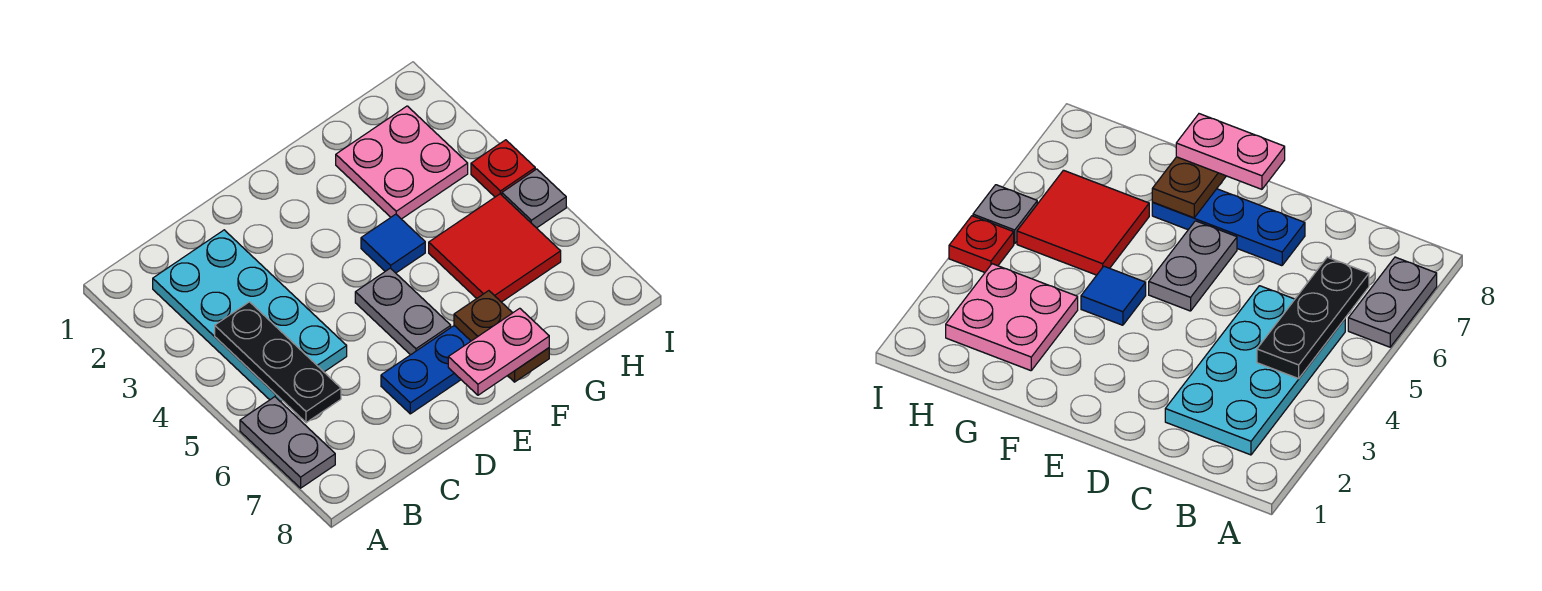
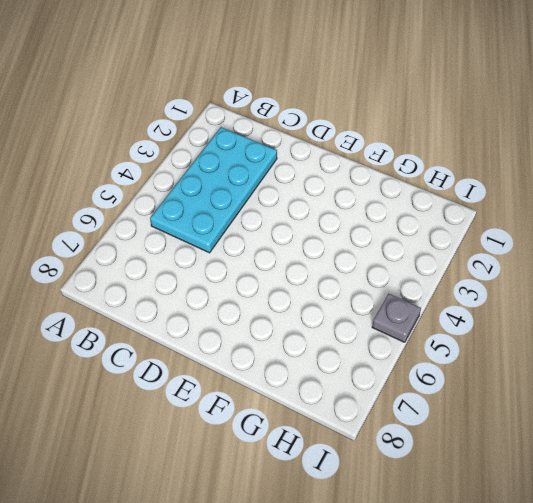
none -> grey plate A6:A7 level 1
none -> blue plate D7:F7 level 1
none -> grey plate E5:E6 level 1

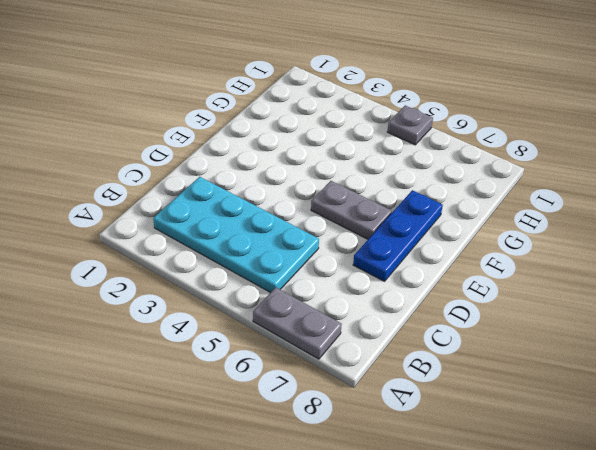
none -> blue tile F4 level 1
none -> pink plate G2:H3 level 1
none -> red tile G5:H6 level 1

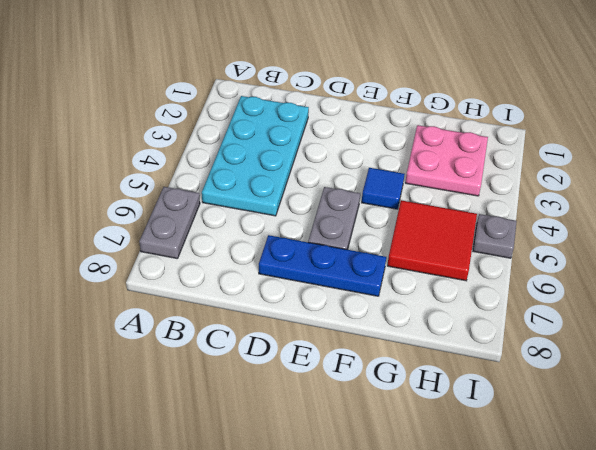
none -> red plate I4 level 1
none -> black plate B4:B6 level 2
none -> brown plate F7:F8 level 2

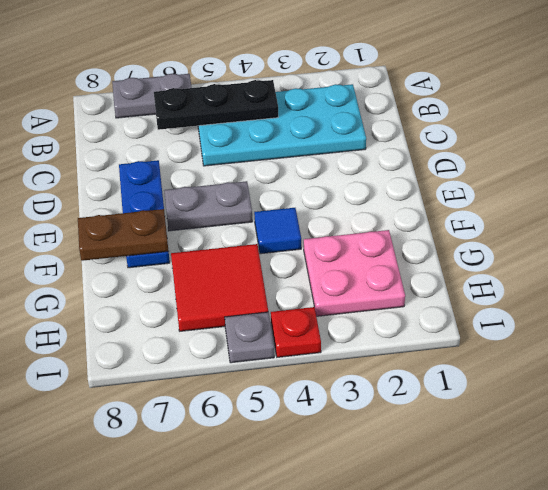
none -> pink plate E8:F8 level 3

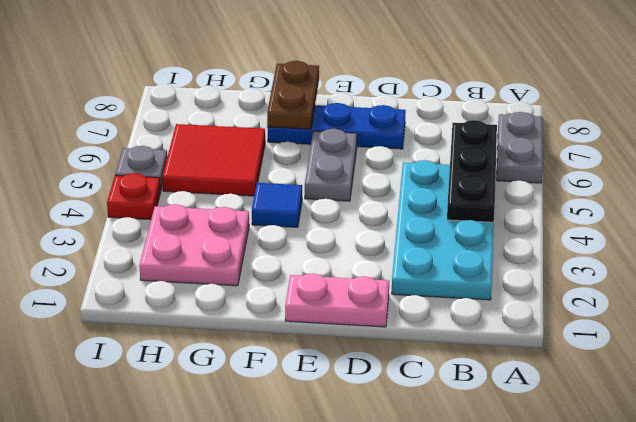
pink plate D1:E1 level 1 -> pink plate E8:F8 level 3

